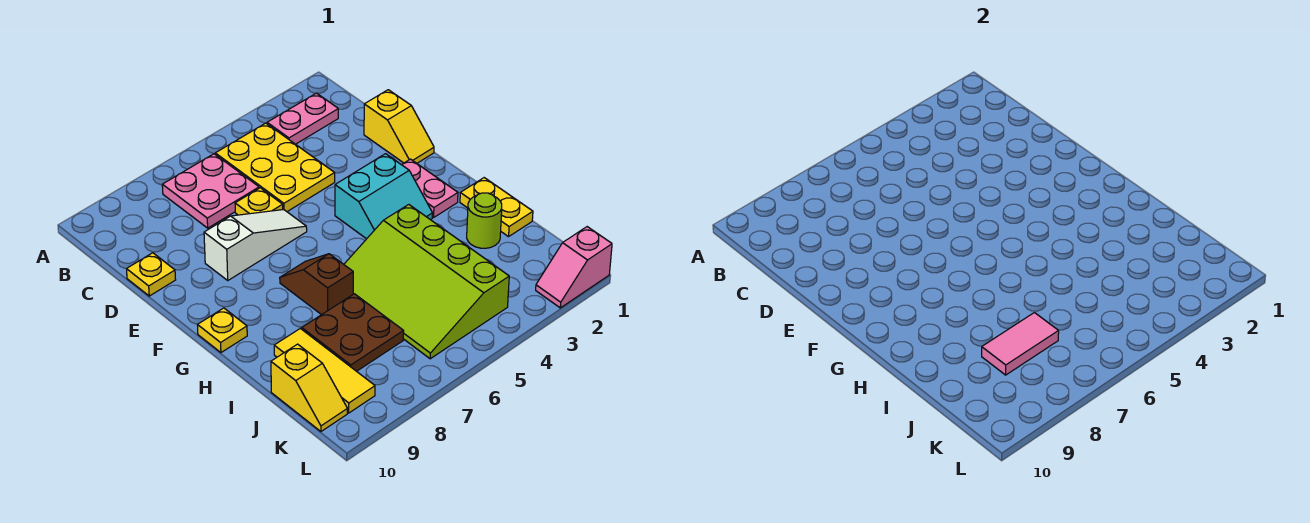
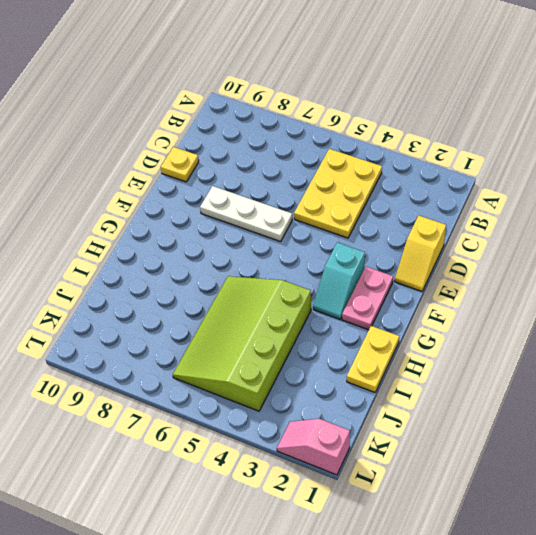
white plate E6:E8 level 1 -> white slope E6:E8 level 1 top 8
cyan slope F3:G3 level 1 top F -> cyan slope F3:G4 level 1 top F
none -> pink plate B2:B3 level 1
none -> pink plate B6:C7 level 1
none -> yellow plate D6 level 1

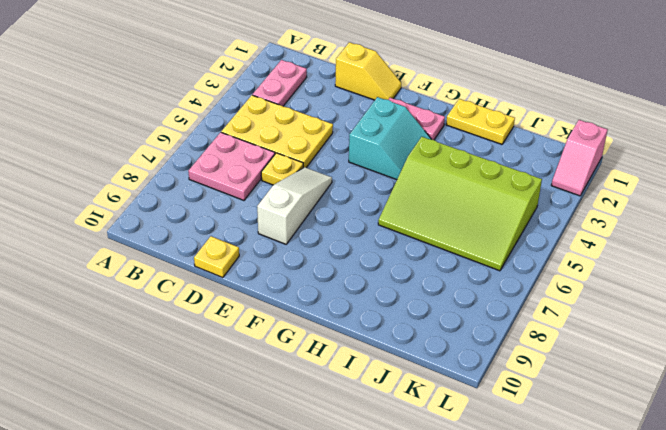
none -> brown slope G7:H7 level 1 top H
none -> yellow plate G10 level 1
none -> lime round brick I2 level 1

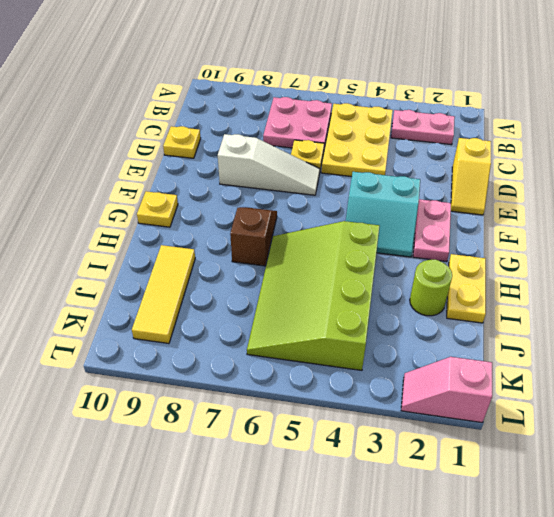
none -> brown plate I7:J8 level 1
none -> yellow slope J10:K10 level 1 top J
none -> pink tile J7:J8 level 2

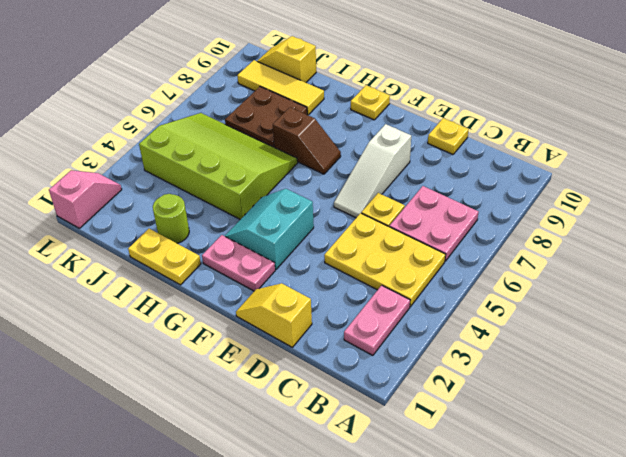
none -> pink tile J7:J8 level 2

